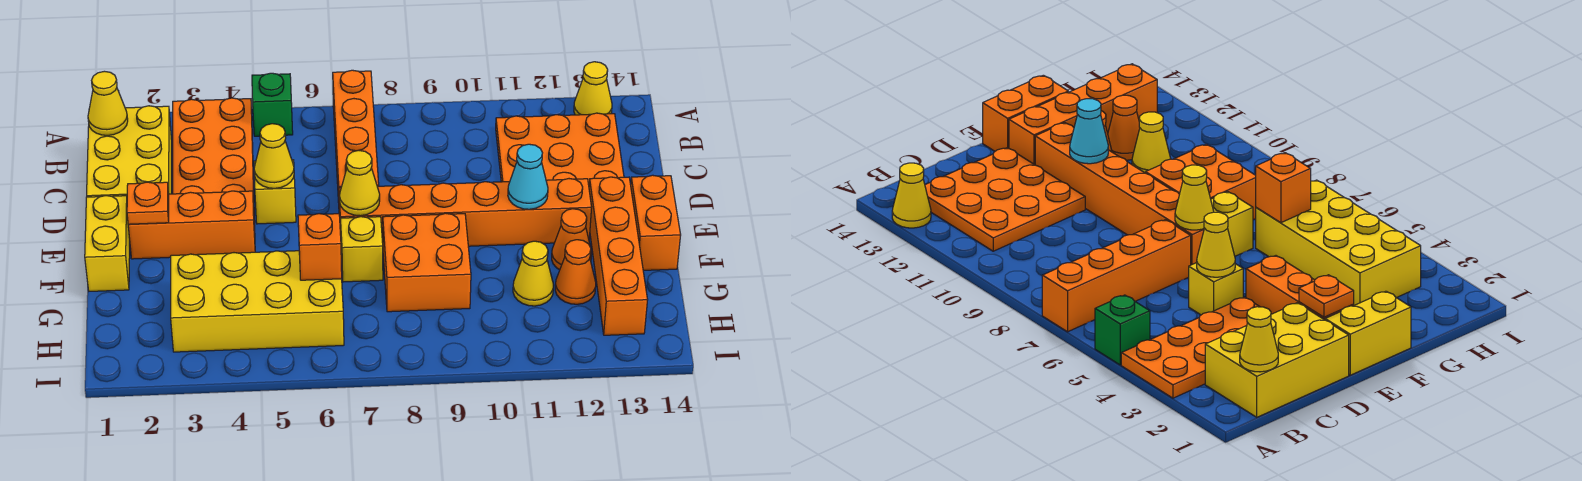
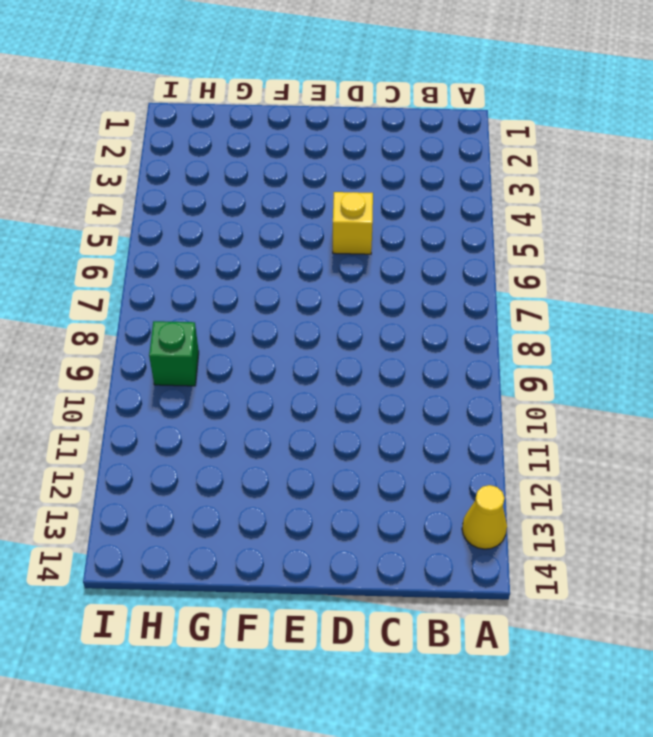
green brick H9 level 1 -> green brick A5 level 1
none -> orange plate A3:D4 level 1
none -> orange brick A7:D7 level 1
none -> yellow brick B1:D2 level 1

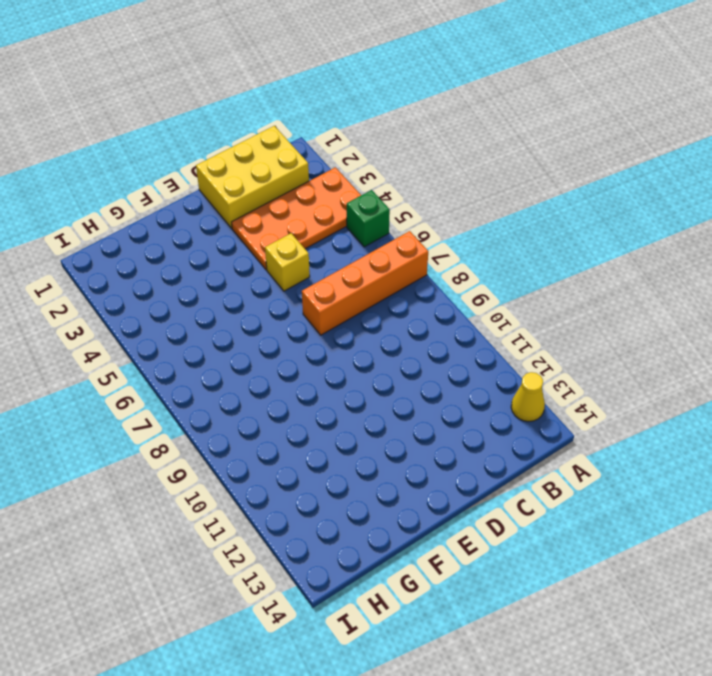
none -> orange plate B11:D13 level 1
none -> yellow brick E1:F1 level 1
none -> orange brick E2:E4 level 1

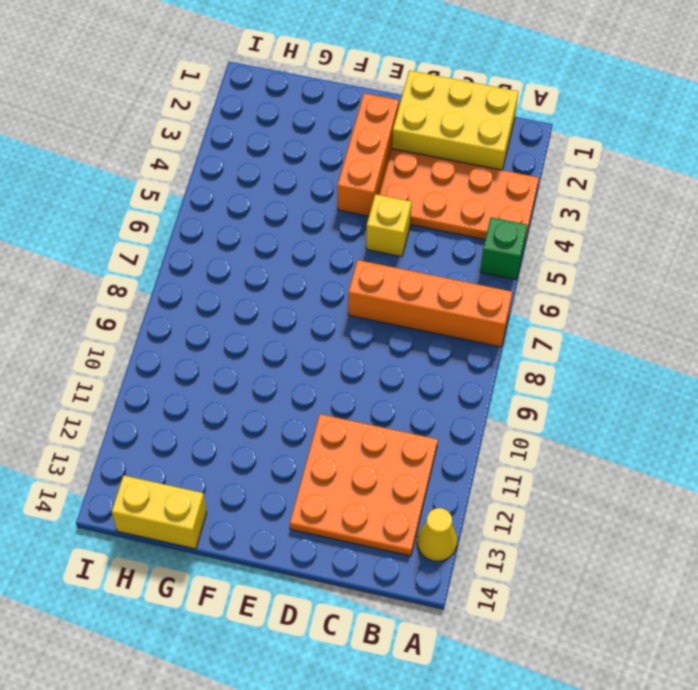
yellow brick G14:H14 level 1 -> yellow brick E1:F1 level 1
none -> orange brick E7:E12 level 1
none -> orange brick E13:H13 level 1
none -> orange brick E14:F14 level 1

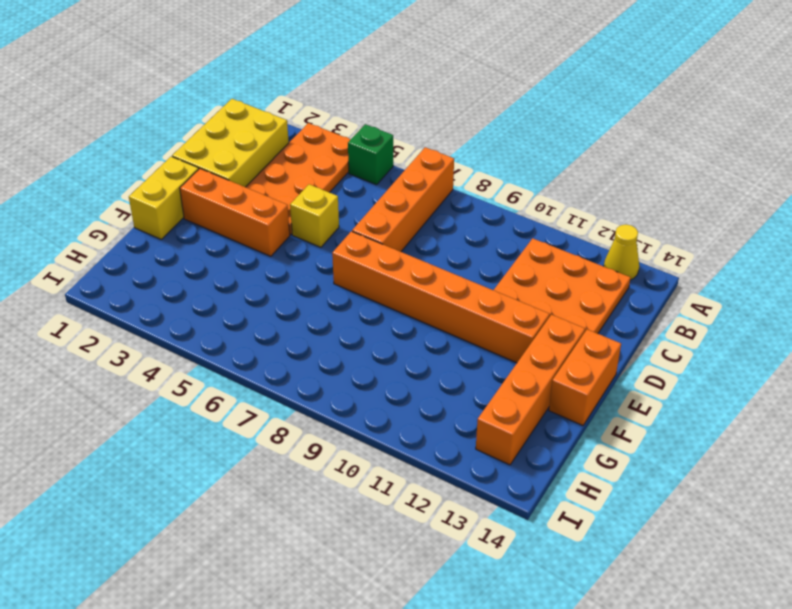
none -> yellow brick F7 level 1
none -> orange brick F8:G9 level 1
none -> orange cone F12 level 1

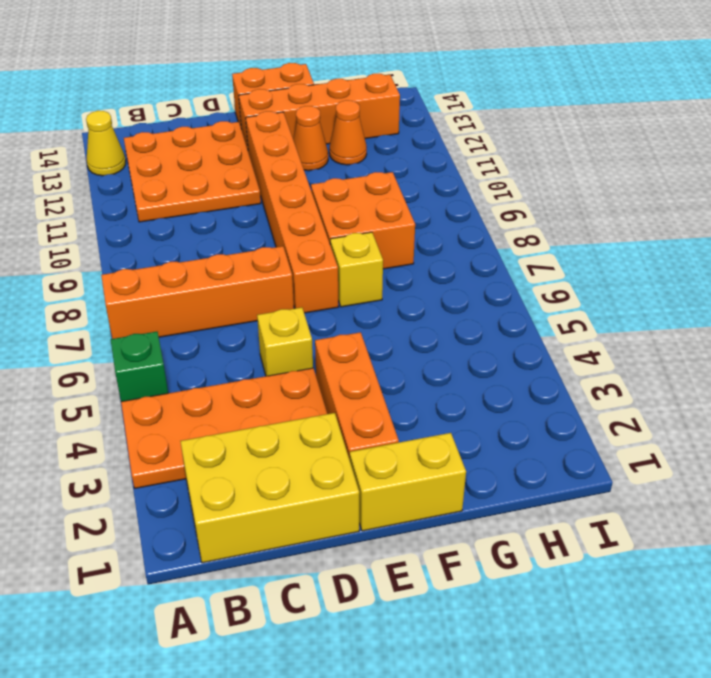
none -> yellow brick G3:H6 level 1
none -> yellow cone G11 level 1
none -> yellow cone B1 level 2

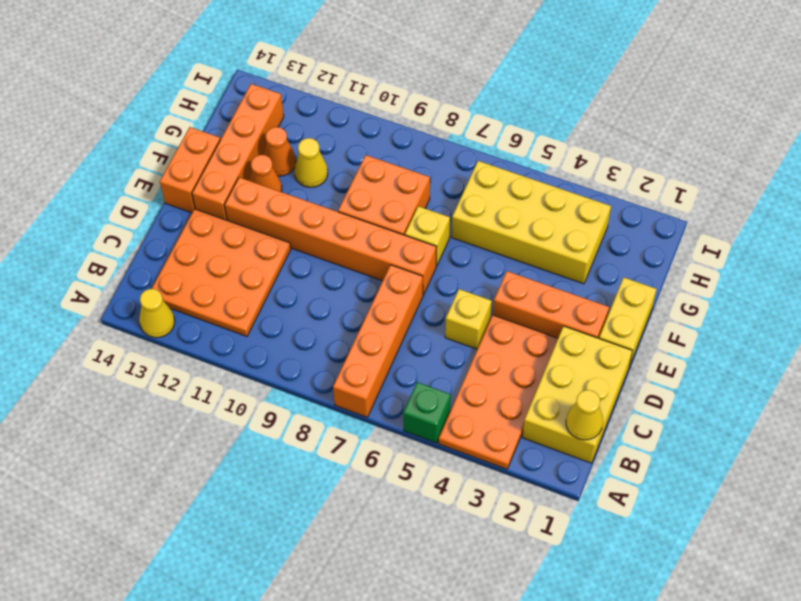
none -> yellow cone D5 level 2
none -> orange plate E2 level 2
none -> yellow cone E7 level 2

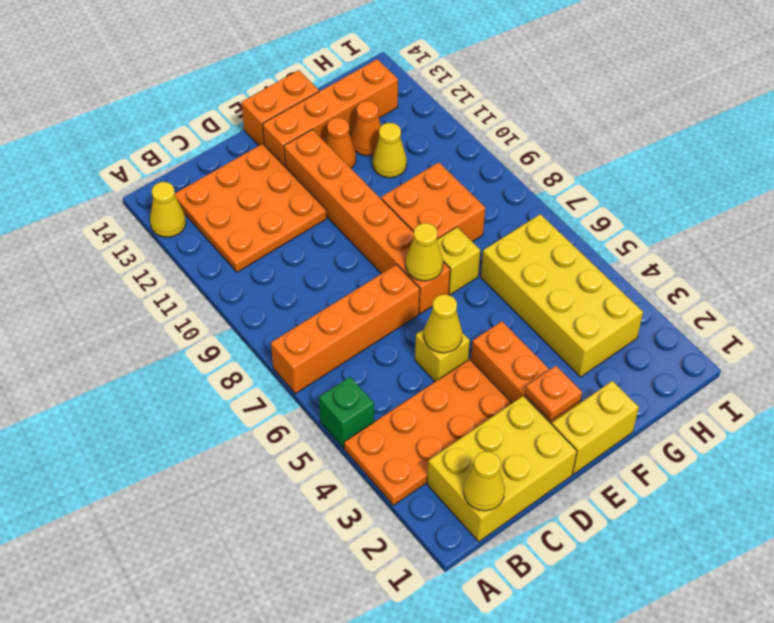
none -> cyan cone E11 level 2
none -> orange brick G6 level 2

